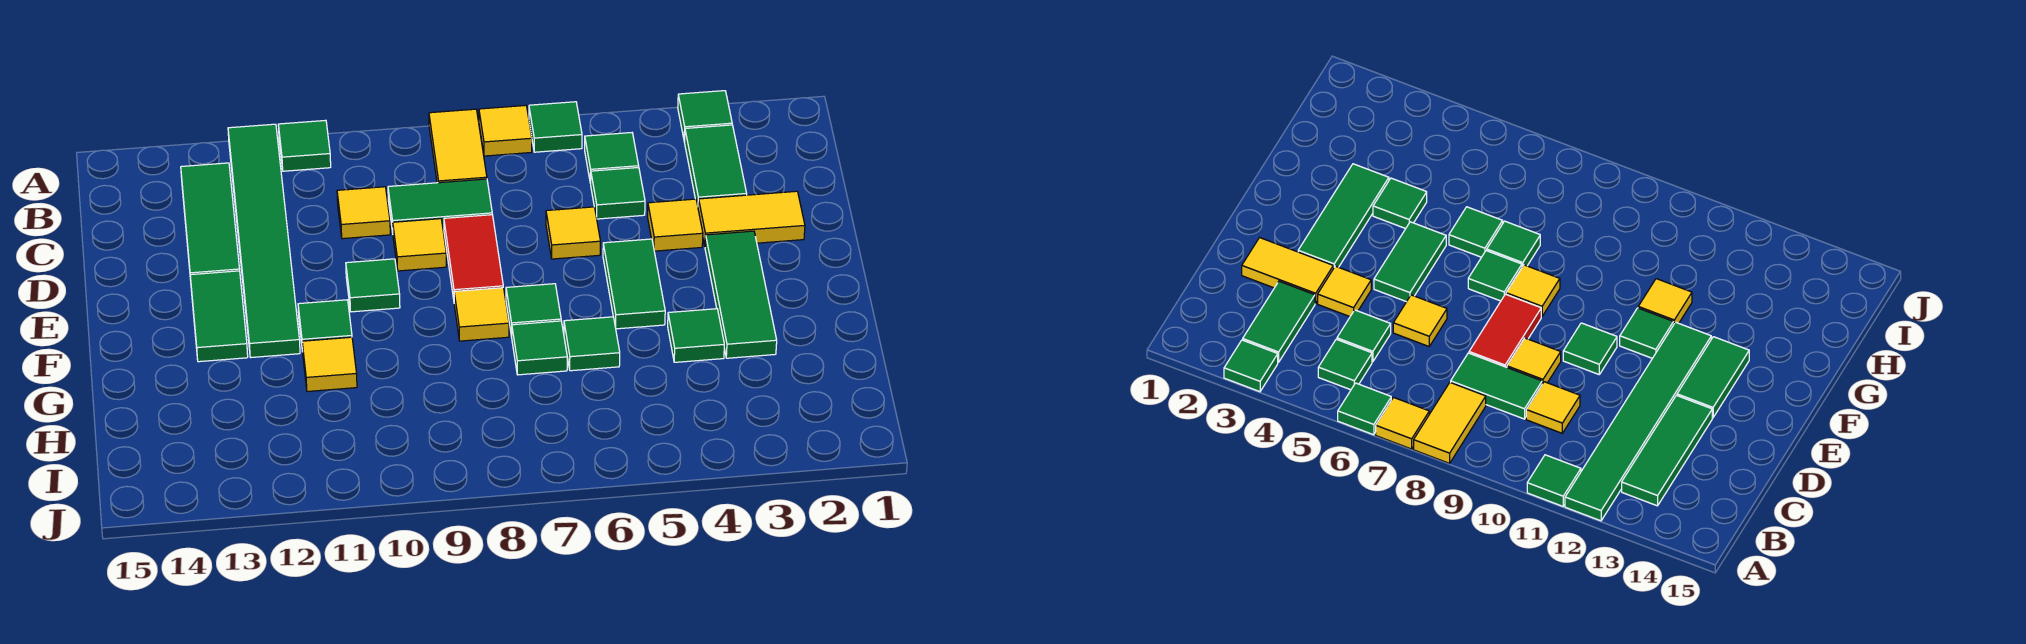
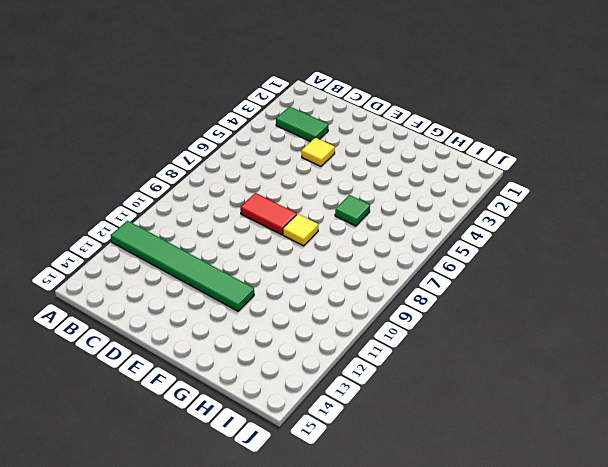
none -> green tile A3 level 1
none -> green tile A6 level 1
none -> yellow tile A7 level 1

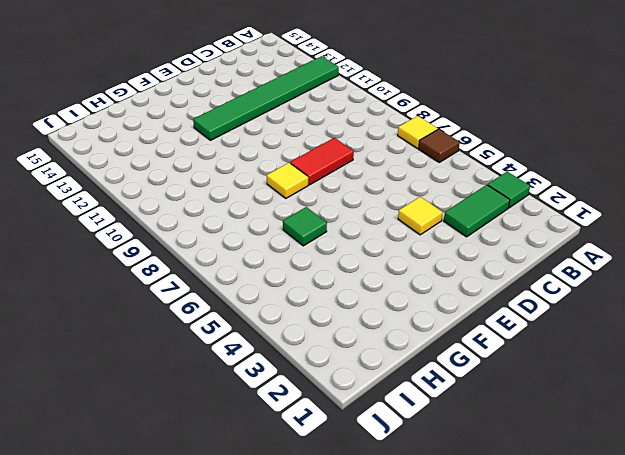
brown tile A6 level 1 -> green tile A6 level 1
none -> yellow tile A8:B8 level 1
none -> green tile A11 level 1
none -> green tile B5 level 1

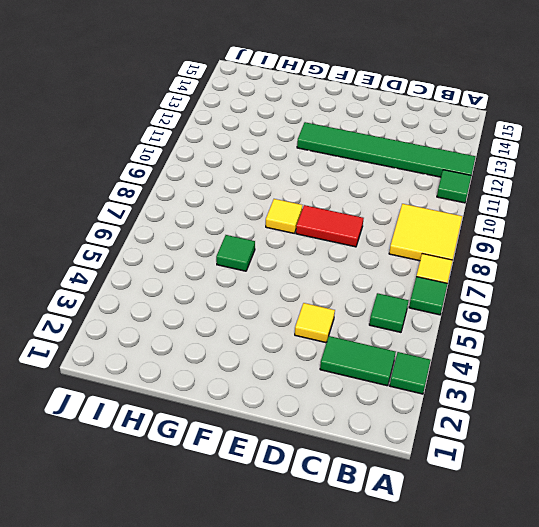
yellow tile A8:B9 level 1 -> yellow tile A8:B8 level 1
none -> green tile B13:D13 level 1
none -> green tile C5 level 1
none -> green tile C8:C9 level 1

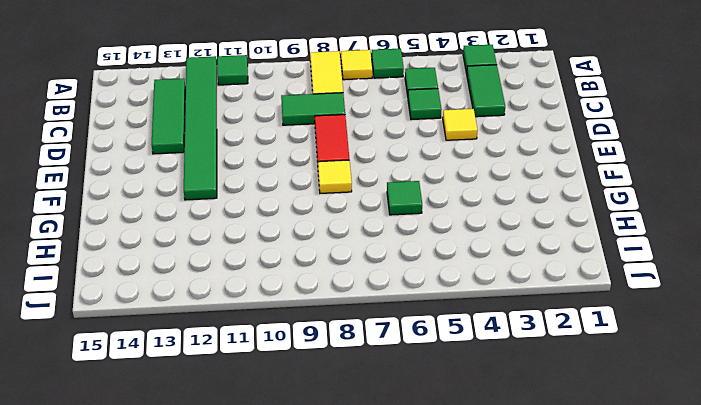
none -> yellow tile C10 level 1
none -> yellow tile D2:D3 level 1
none -> yellow tile D6 level 1

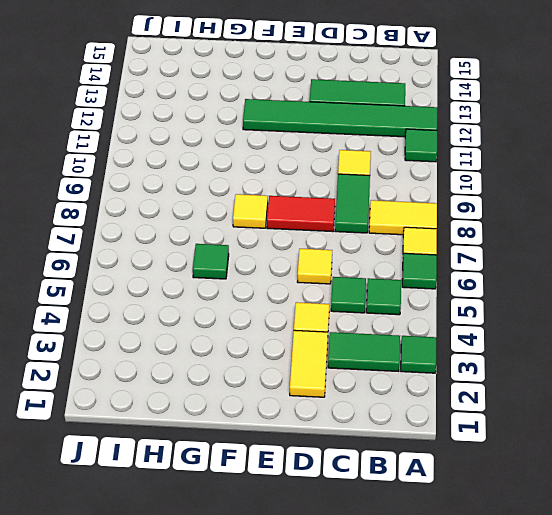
none -> yellow tile D9 level 1
none -> green tile E3:G3 level 1
none -> green tile E5:F5 level 1

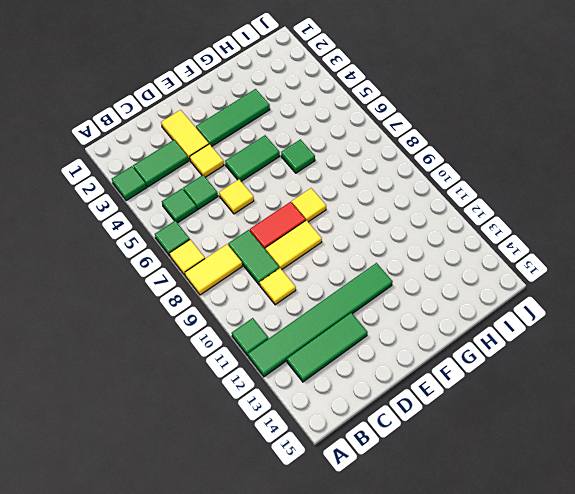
yellow tile D9:E9 level 1 -> yellow tile D9 level 1
none -> green tile E10 level 1
none -> green tile E13:F13 level 1
none -> green tile F7 level 1

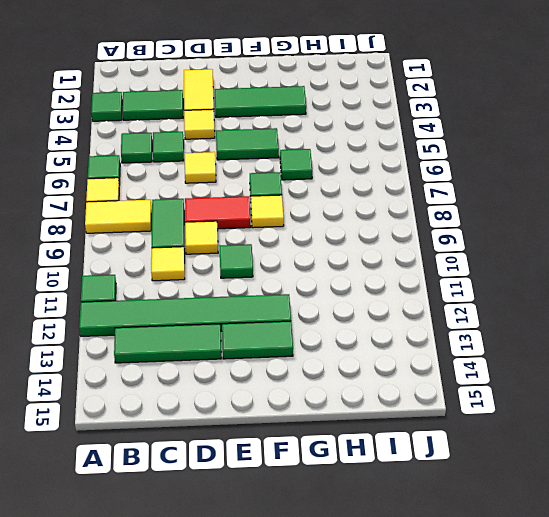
none -> green tile F11 level 1
none -> green tile G4 level 1
none -> green tile G7 level 1

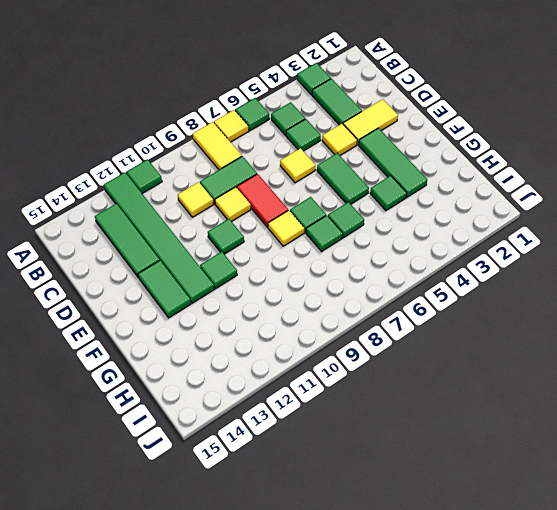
none -> yellow tile G11 level 1

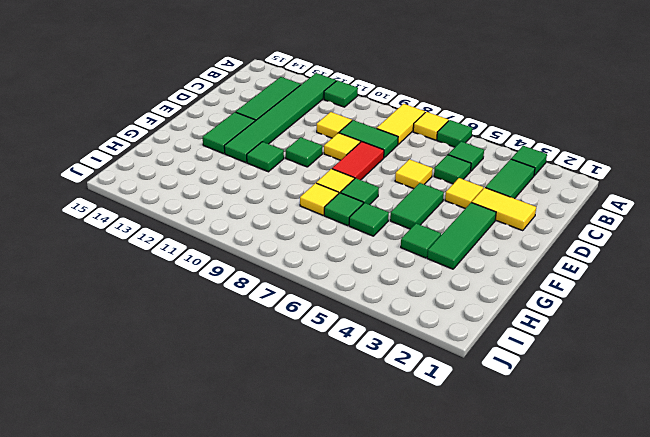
yellow tile G8 level 1 -> yellow tile G11 level 1

